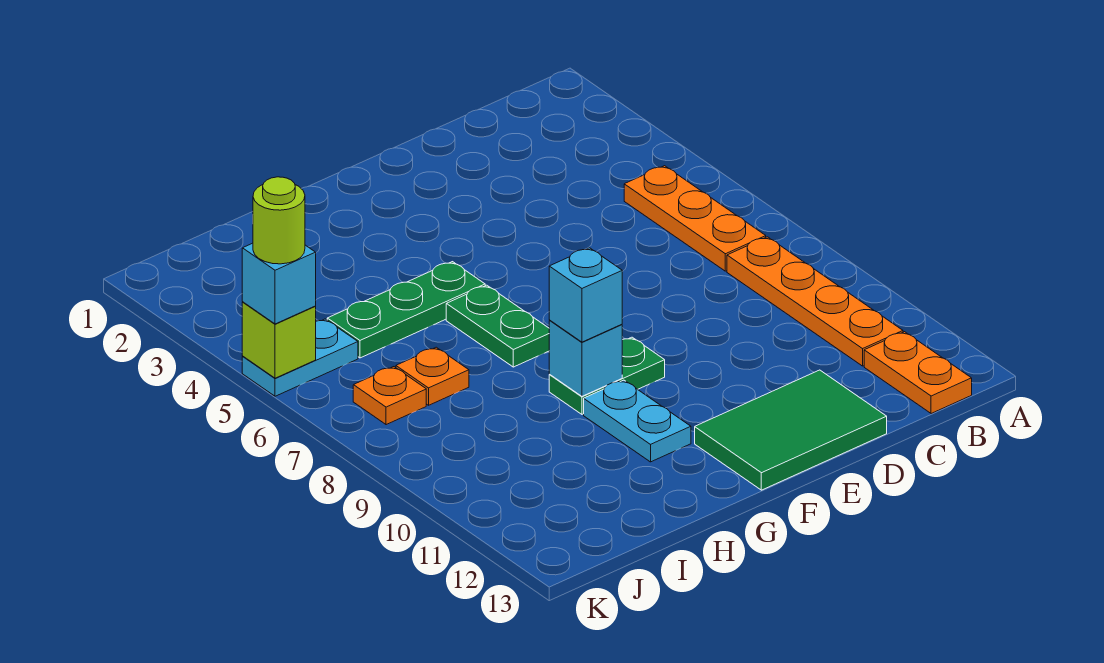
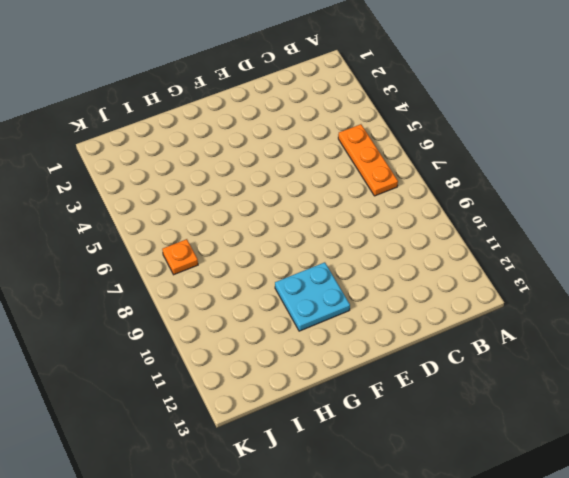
cyan plate F10:G11 level 1 -> cyan plate G10:G11 level 1
none -> orange plate B8:B11 level 1
none -> orange plate B12:B13 level 1
none -> green tile D12:F13 level 1

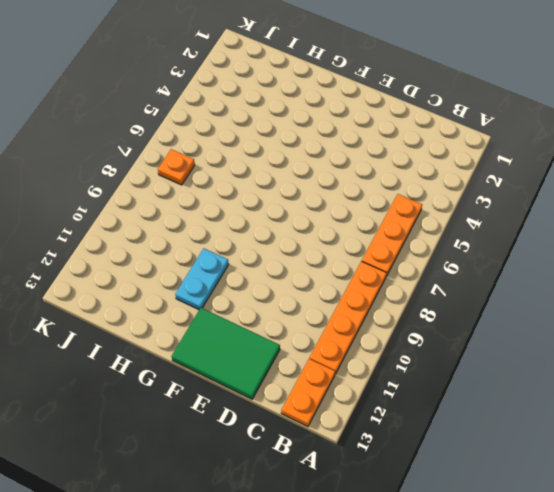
none -> green plate F9:G9 level 1
none -> green plate G5:I5 level 1
none -> green plate G6:G7 level 1

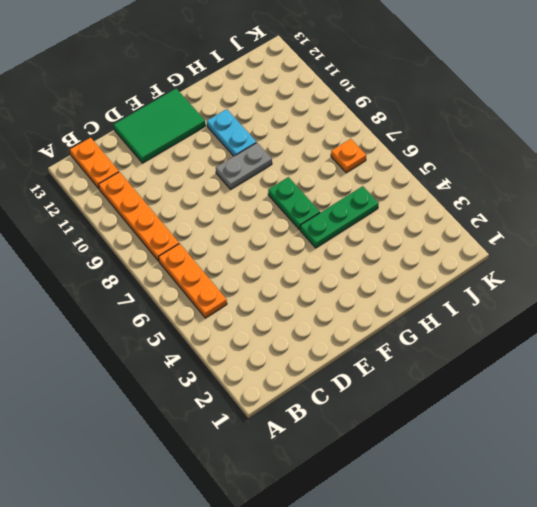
grey plate F9:G9 level 1 -> green plate F9:G9 level 1
none -> orange plate I7 level 1
none -> cyan plate J5:K5 level 1
none -> cyan brick G9 level 2

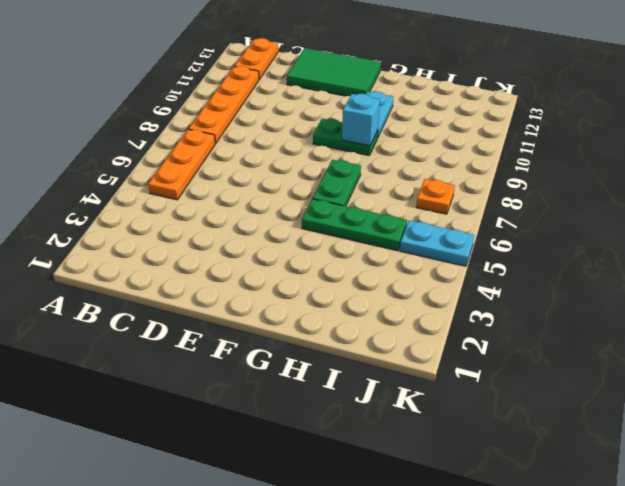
none -> orange plate I7 level 1
none -> lime brick K5 level 2
none -> cyan brick G9 level 3

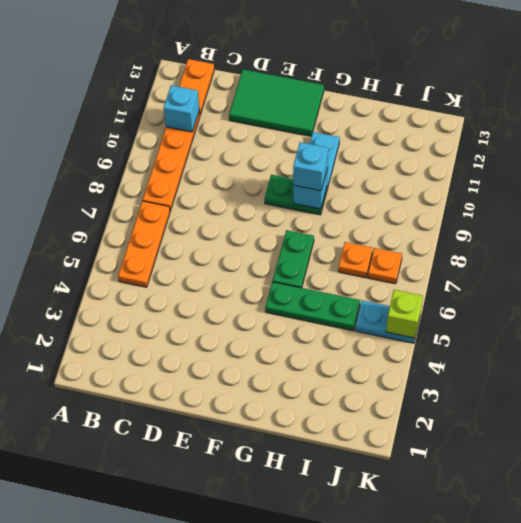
cyan brick B11 level 2 -> cyan brick K5 level 3
none -> lime round brick K5 level 4

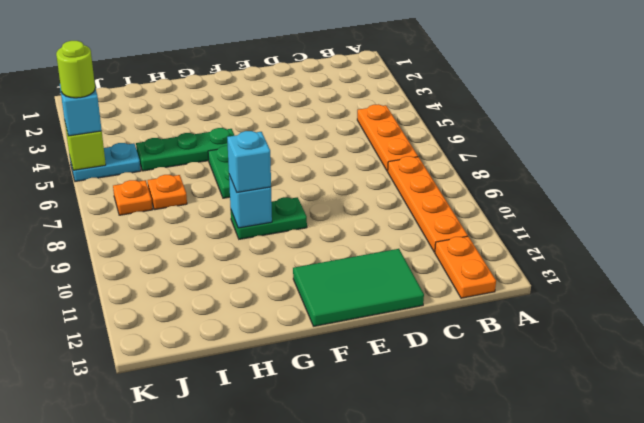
none -> cyan plate G10:G11 level 1

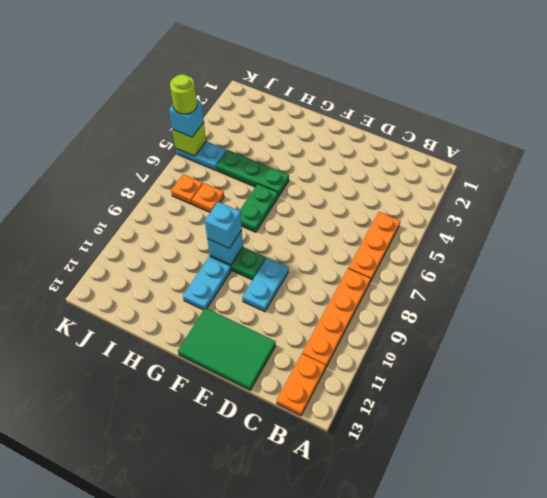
cyan plate E9:E10 level 1 -> none

